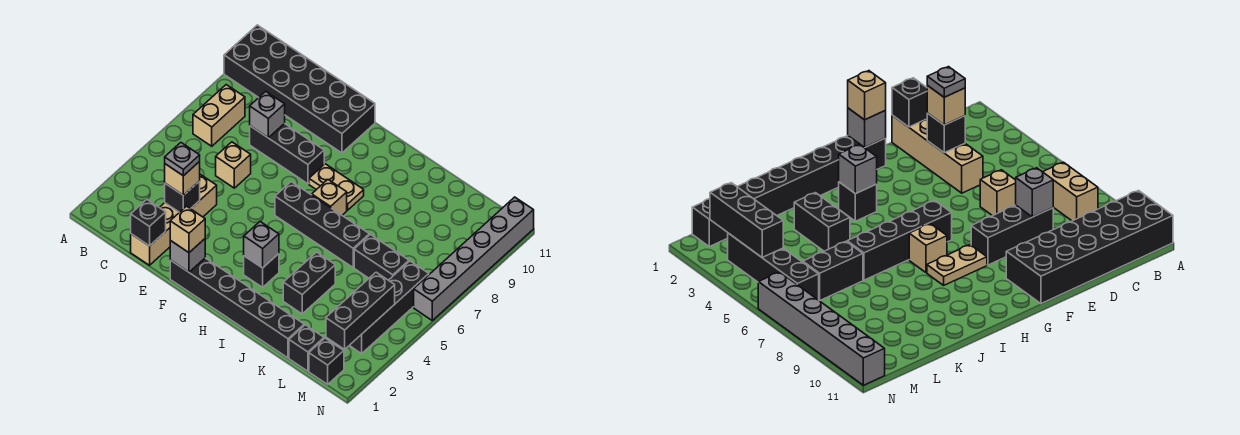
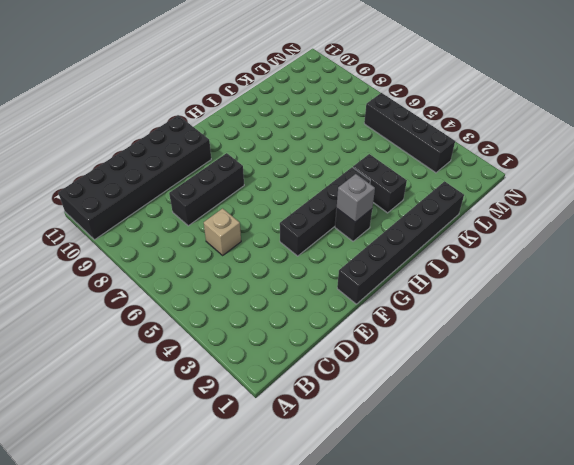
black brick F4:I4 level 1 -> black brick G6:J6 level 1
none -> tan brick B7:B8 level 1
none -> tan brick D1:D4 level 1
none -> tan plate G8:H8 level 1

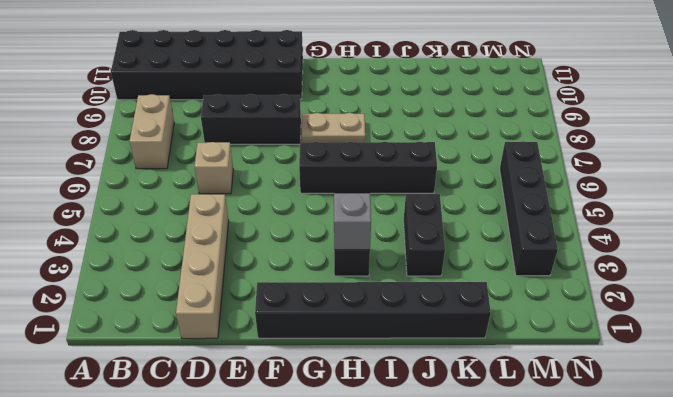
none -> tan brick H7 level 1
none -> black brick K6:L6 level 1
none -> black brick L1 level 1

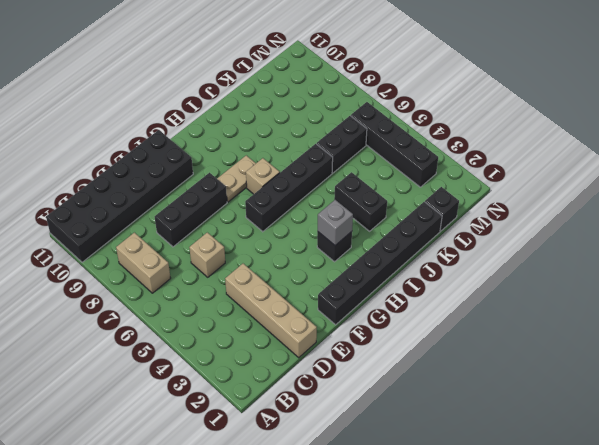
none -> black brick M1 level 1
none -> grey brick N6:N11 level 1
none -> black brick D1 level 2

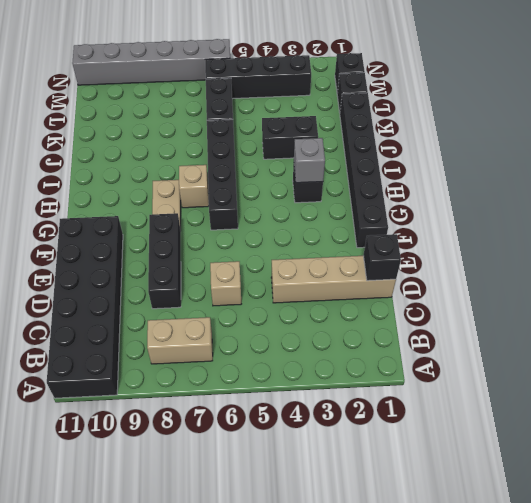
none -> black brick D3 level 2
none -> grey brick D8 level 2
none -> grey brick F1 level 2

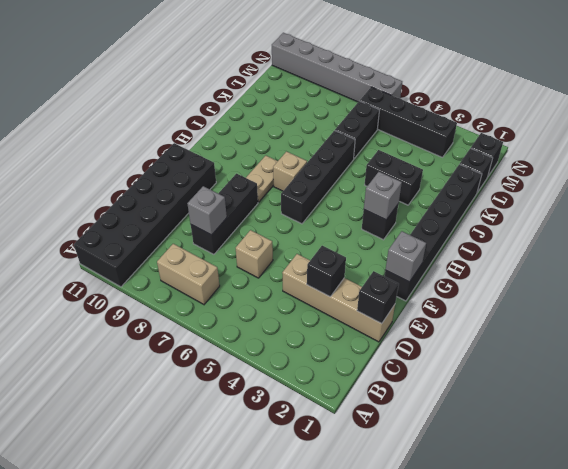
none -> black brick M2:M4 level 2
none -> tan brick D3 level 3
none -> tan brick F1 level 3

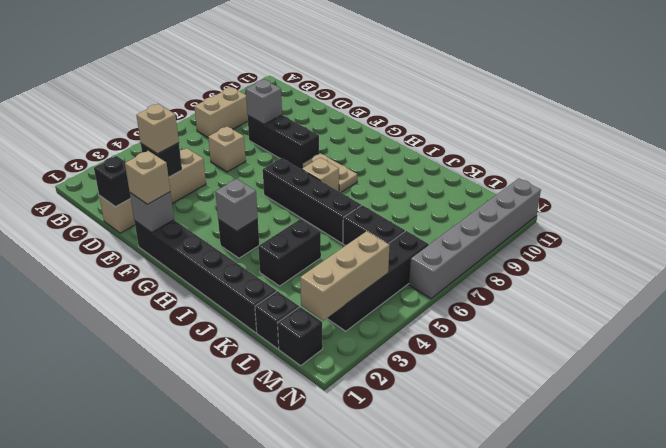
tan brick M2:M4 level 2 -> black brick M2:M4 level 2
none -> black brick A10:F11 level 1
none -> grey plate D3 level 4

